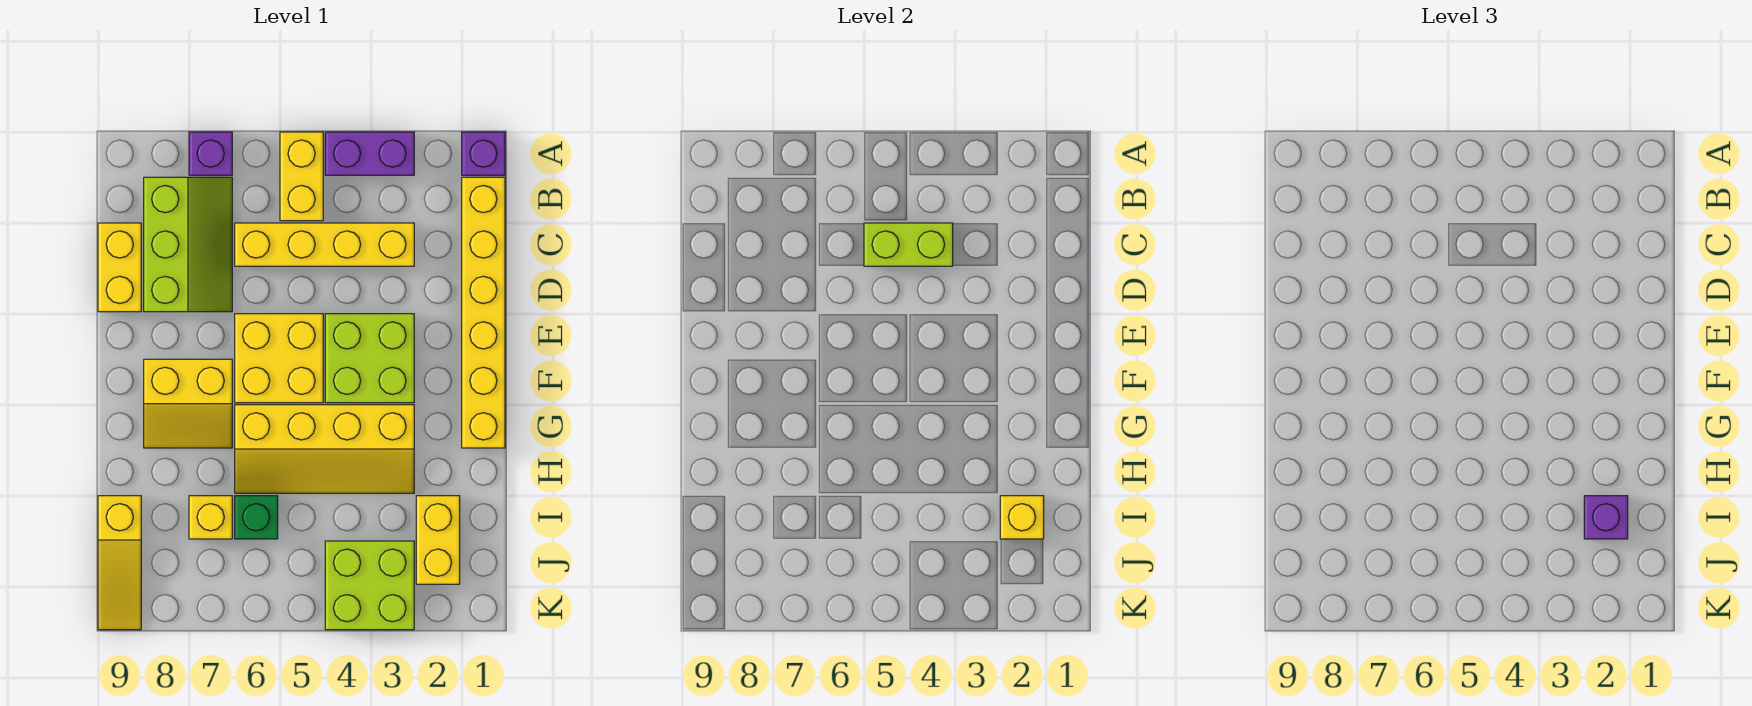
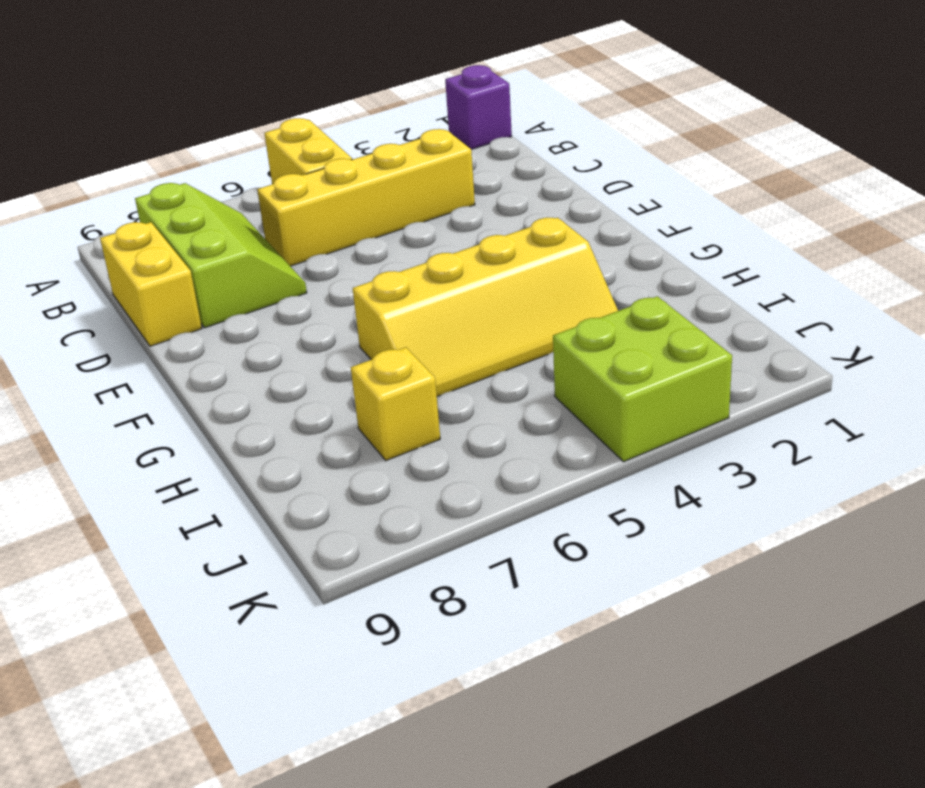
none -> purple brick A3:A4 level 1
none -> purple brick A7 level 1
none -> yellow brick B1:G1 level 1

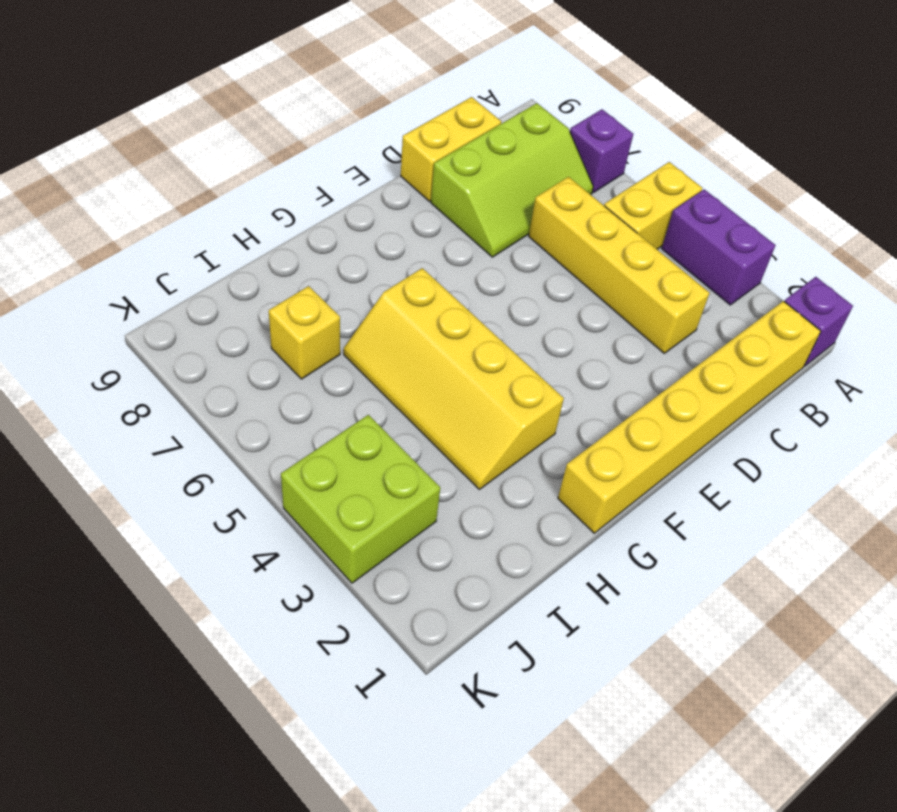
none -> lime brick E3:F4 level 1
none -> yellow brick E5:F6 level 1
none -> yellow slope F7:G8 level 1 top F

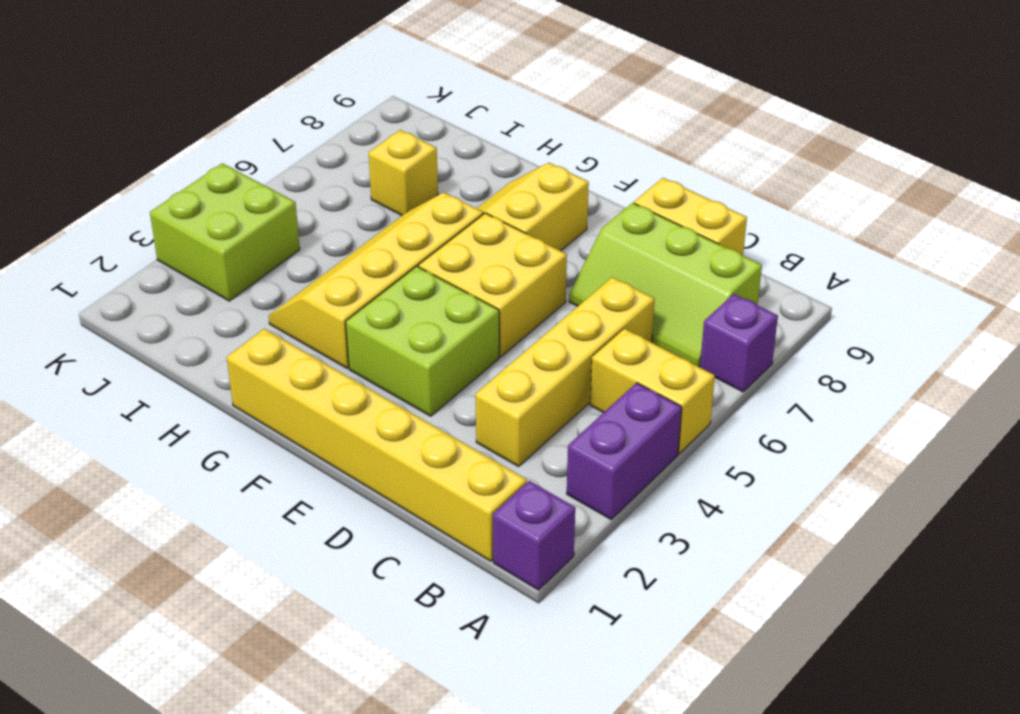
none -> yellow brick I2:J2 level 1
none -> green brick I6 level 1
none -> yellow slope I9:K9 level 1 top I

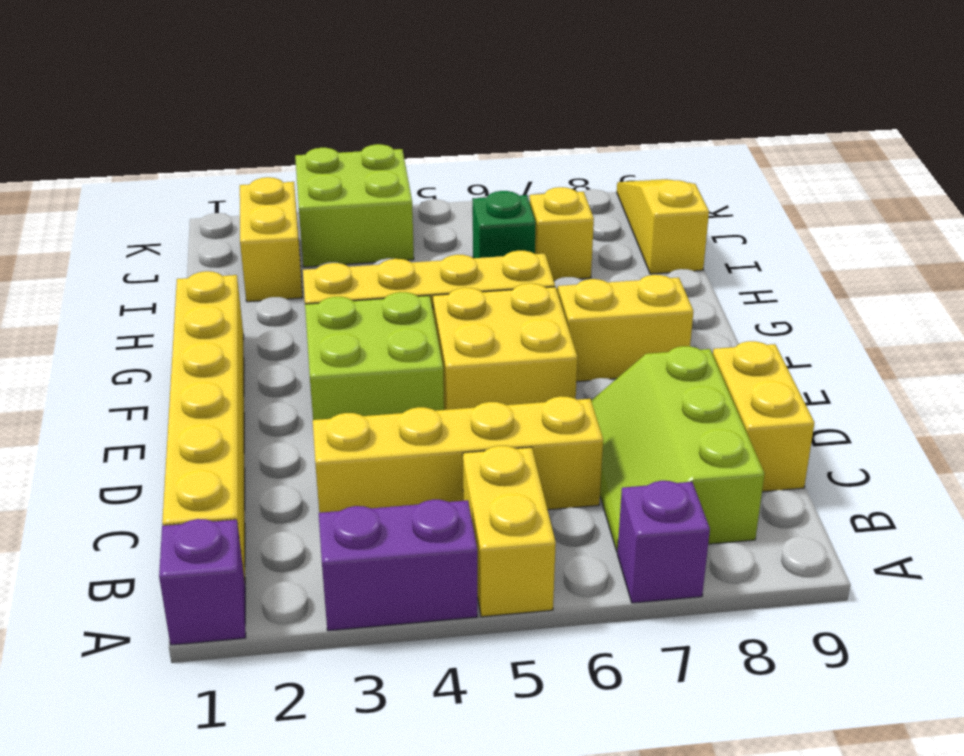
none -> lime brick C4:C5 level 2
none -> yellow brick I2 level 2
none -> purple brick I2 level 3

